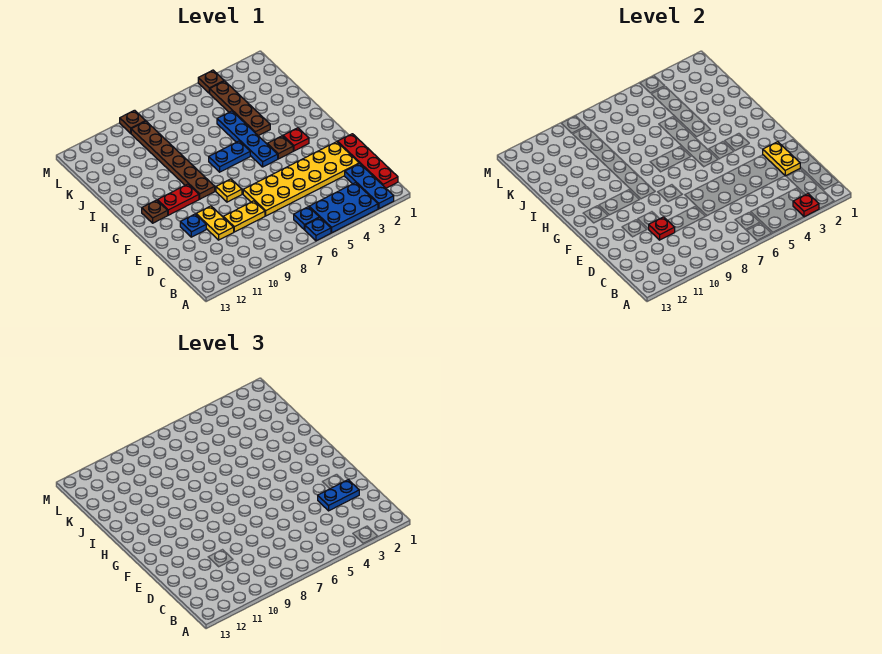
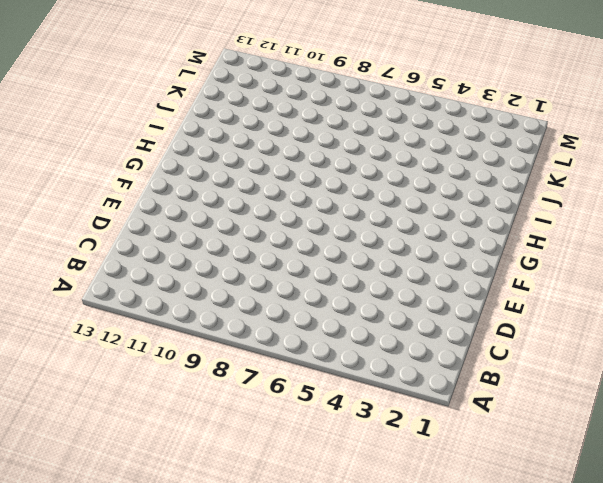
none -> blue plate A2:C2 level 1
none -> blue plate A3:B5 level 1
none -> blue plate A6 level 1

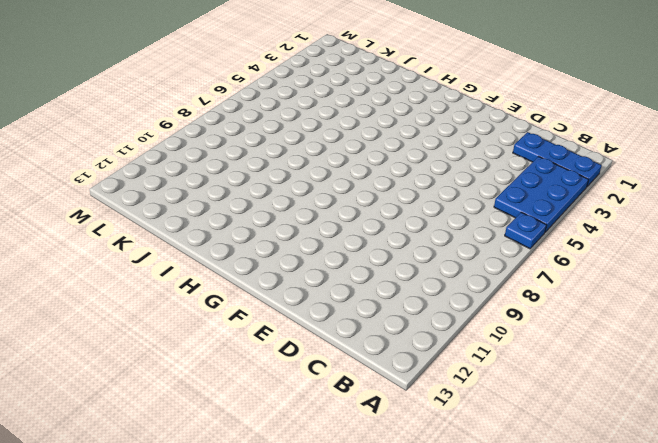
none -> red plate B1:E1 level 1
none -> blue plate B6 level 1
none -> yellow plate D2:E7 level 1

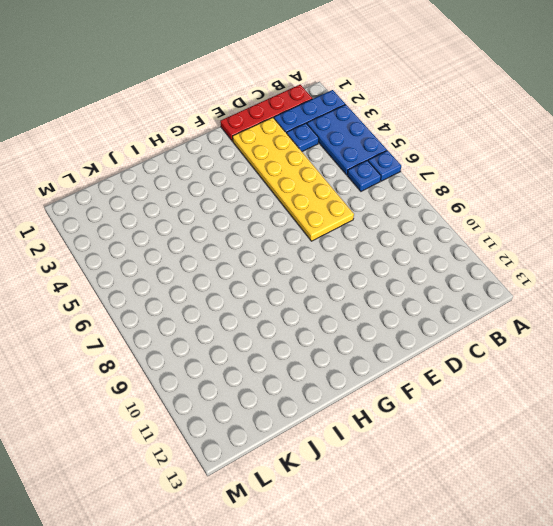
blue plate C3 level 1 -> blue plate E11 level 1
none -> yellow plate D8:D9 level 1
none -> yellow plate D10:E10 level 1
none -> yellow plate F8 level 1

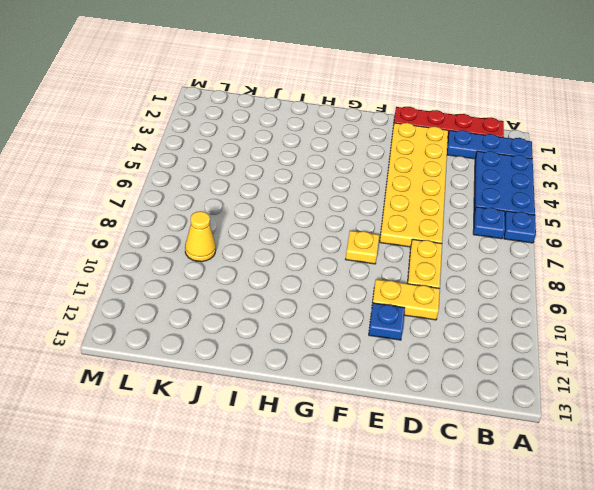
yellow cone K9 level 1 -> brown plate G9:L9 level 1
none -> red plate G3 level 1
none -> brown plate G4 level 1
none -> blue plate G5:J5 level 1

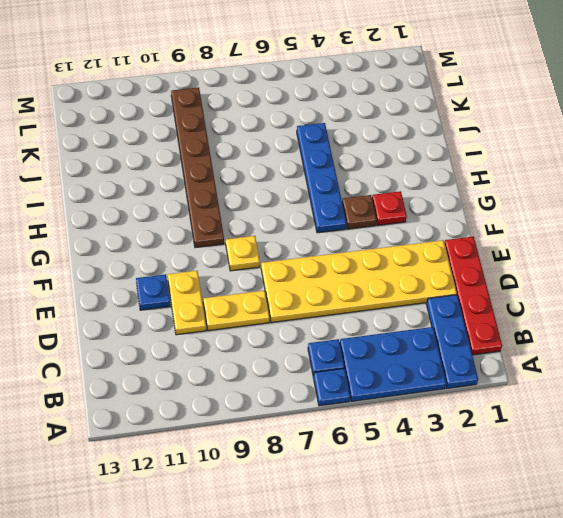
none -> red plate G10:G11 level 1
none -> brown plate G12 level 1
none -> blue plate H6:H7 level 1

